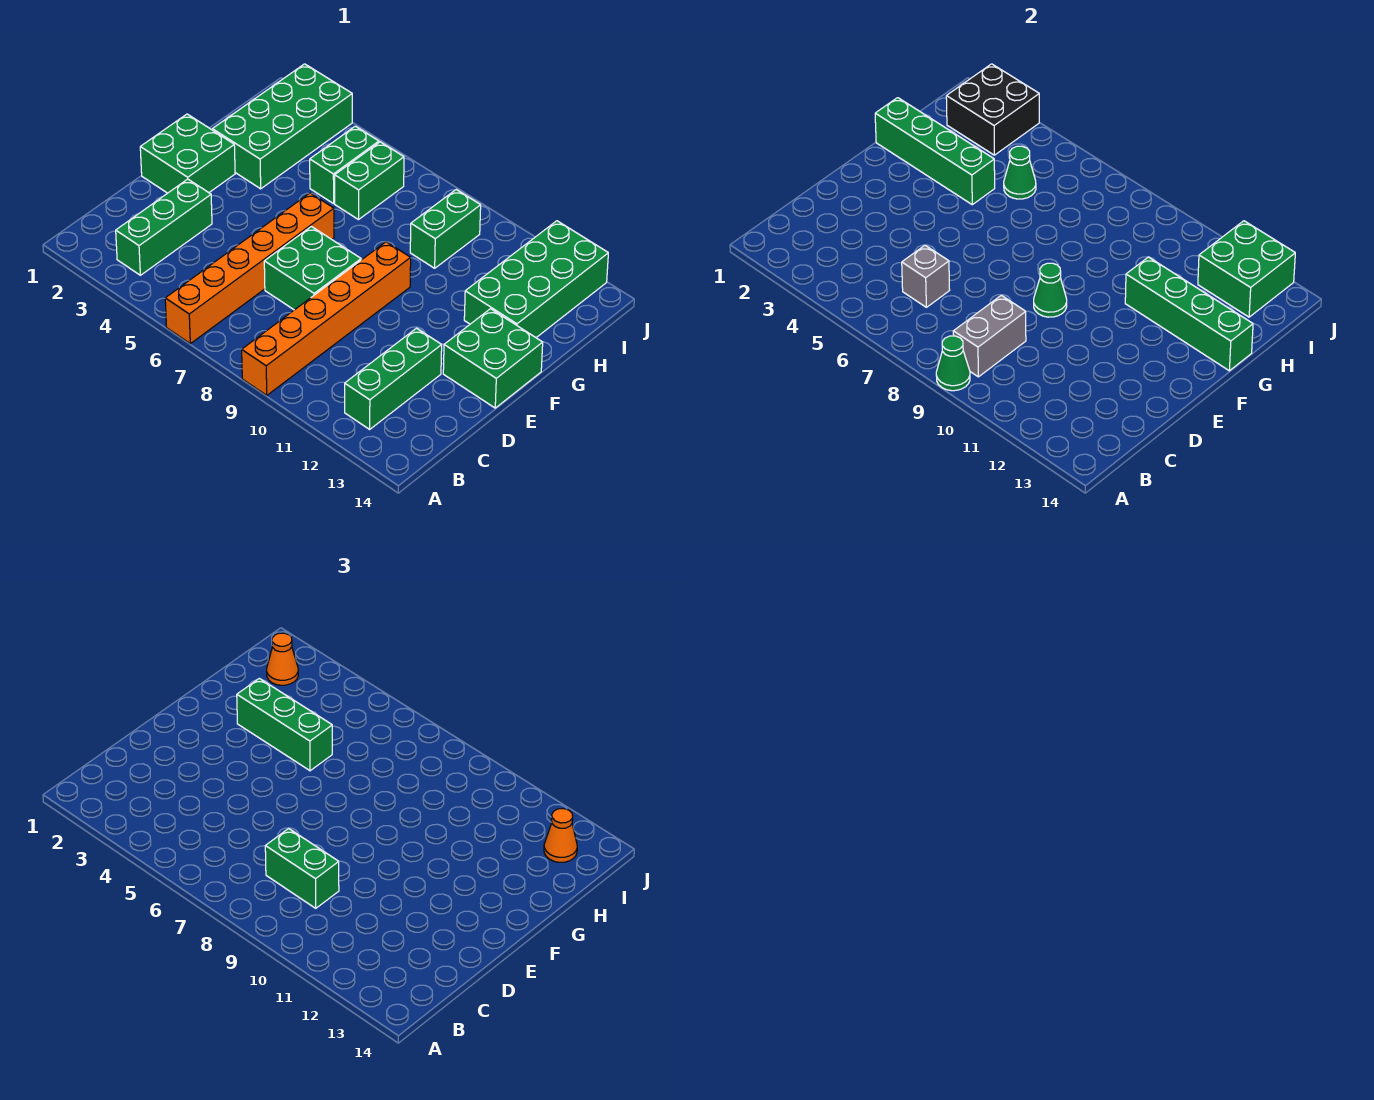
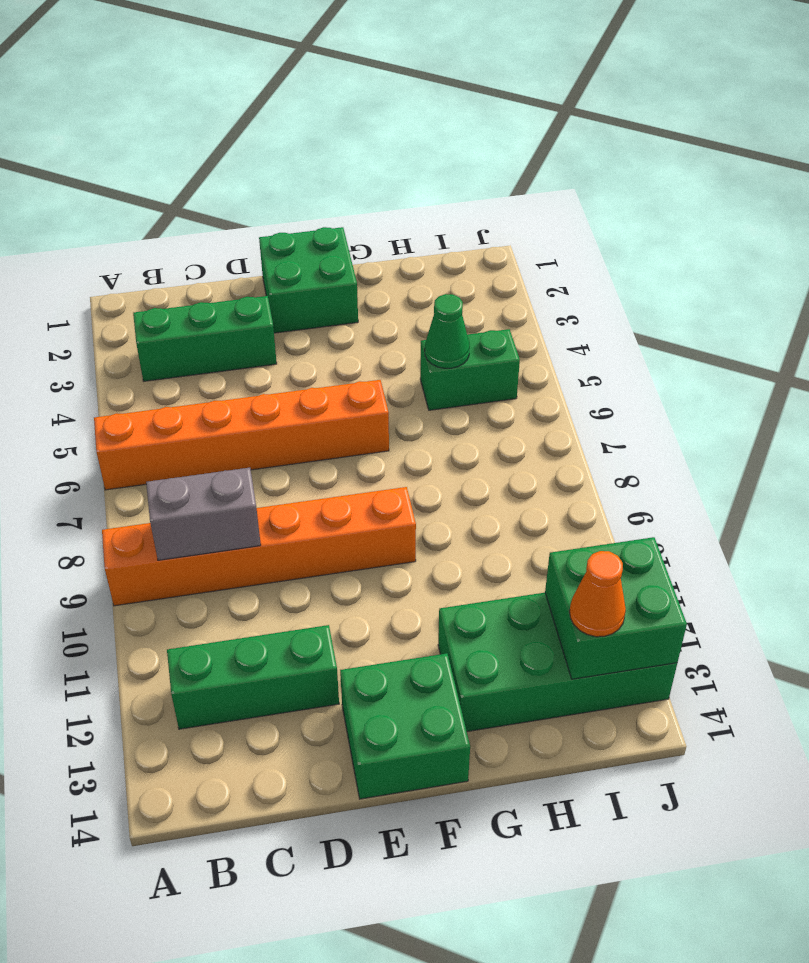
none -> green brick D7:E8 level 1
none -> green brick G2:J3 level 1
none -> green brick H6:I6 level 1

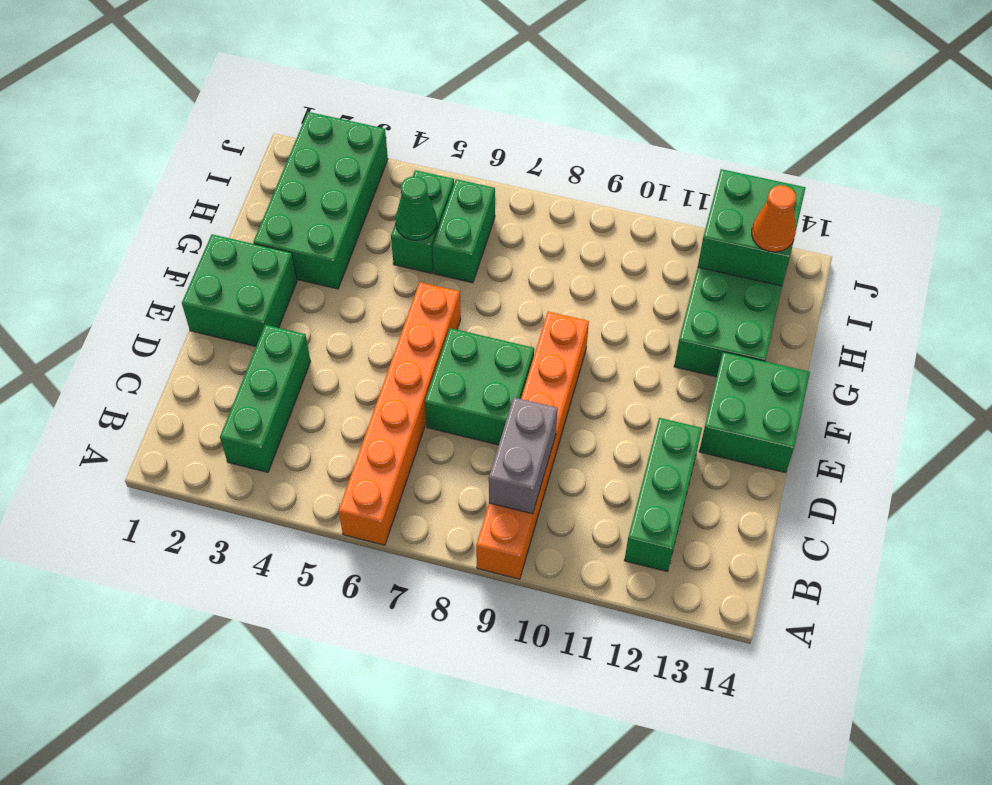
none -> green brick H9:I9 level 1
none -> green cone A9 level 2
none -> grey brick C6 level 2

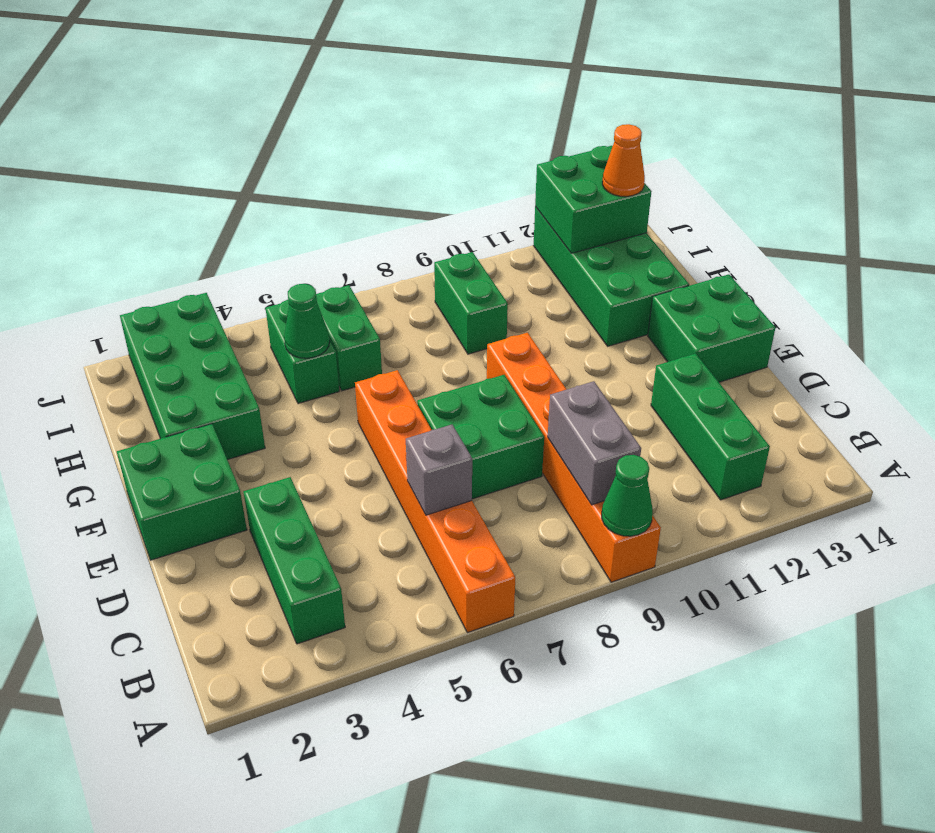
none -> green cone E9 level 2
none -> green brick G1:G4 level 2
none -> green brick G11:G14 level 2

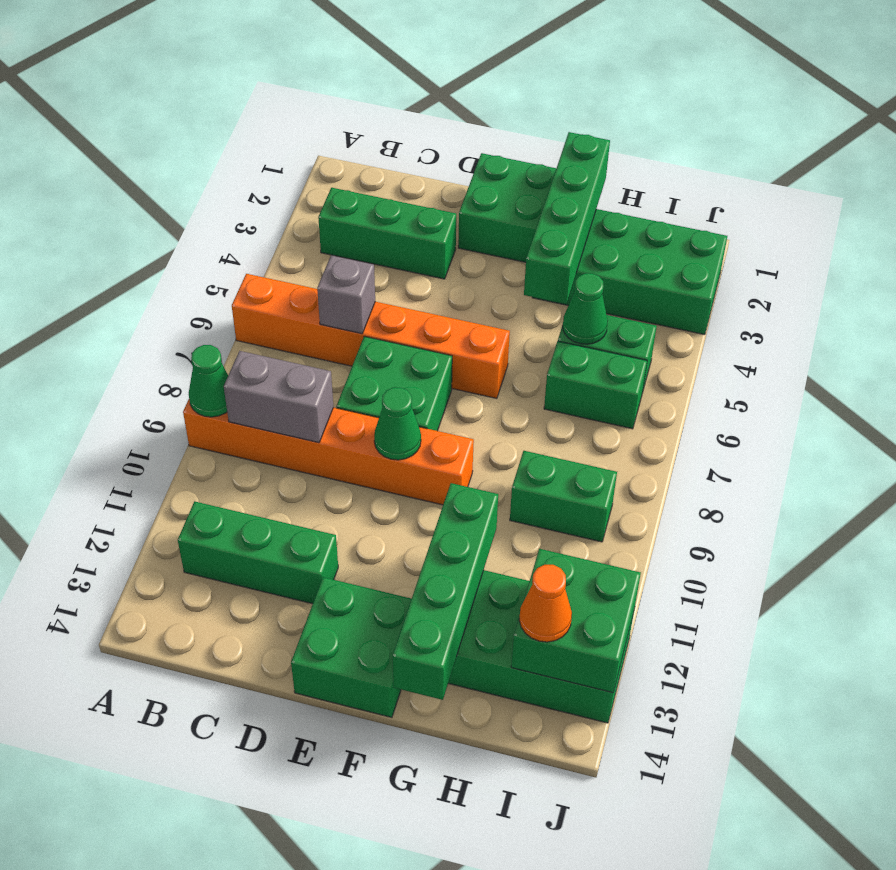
none -> black brick I2:J3 level 2
none -> green brick C8:C9 level 3
none -> green brick G3:G5 level 3

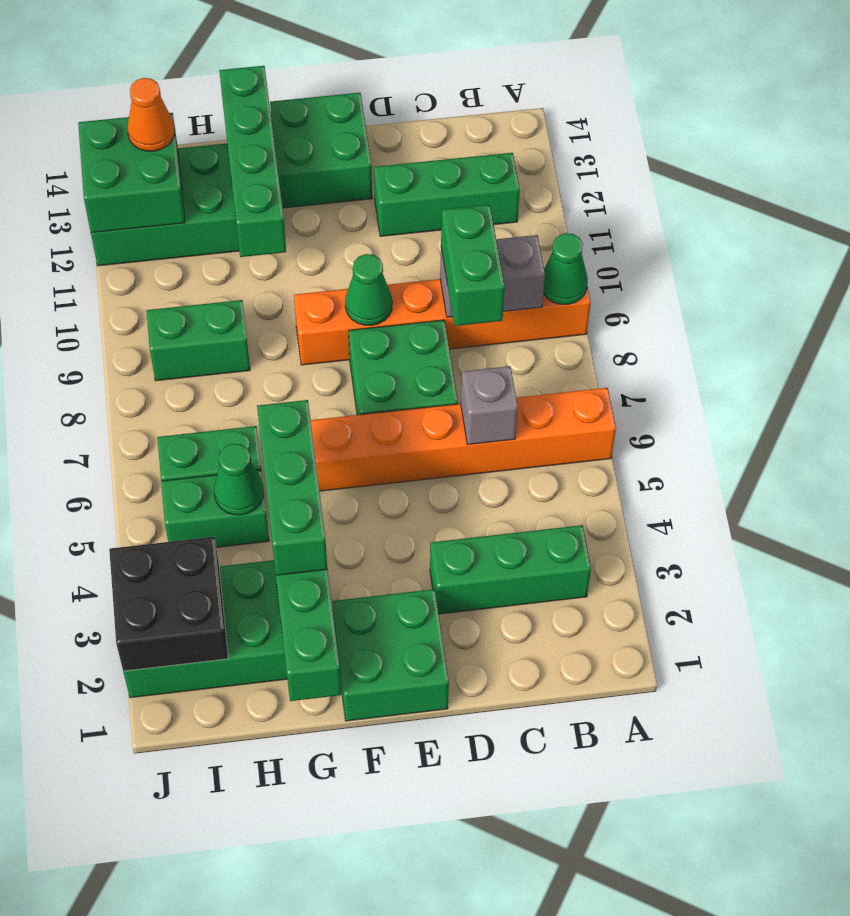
none -> orange cone I2 level 3

